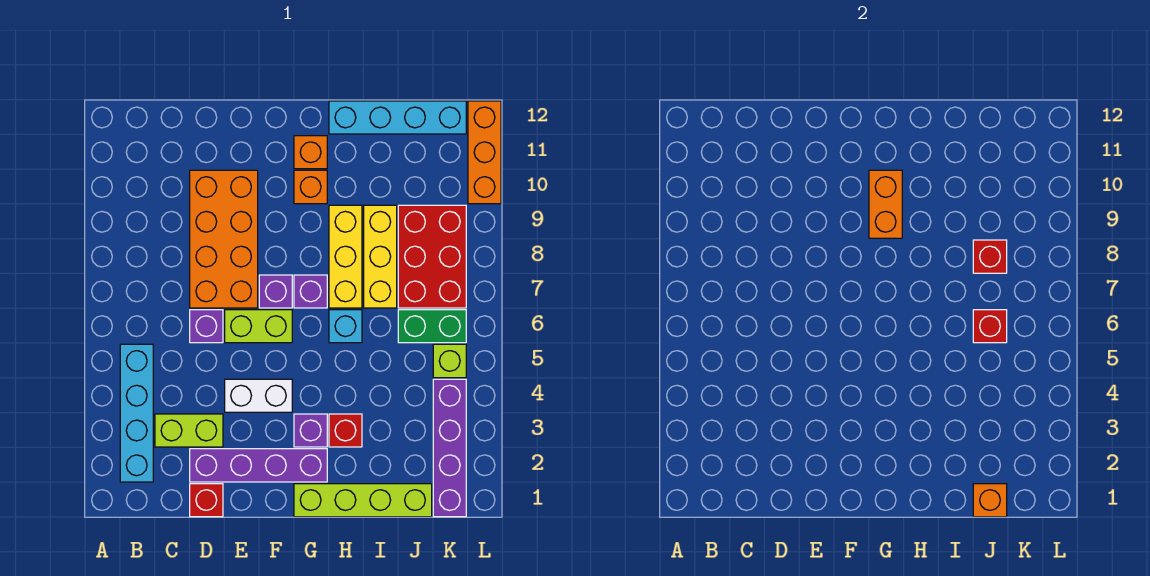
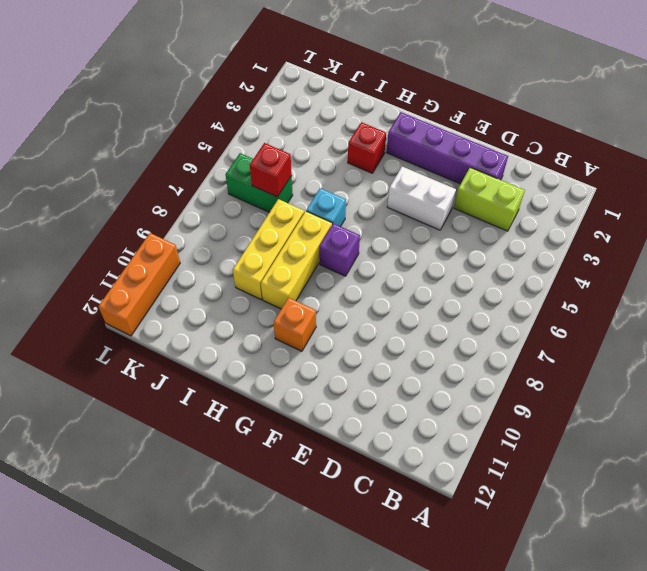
none -> cyan brick B2:B5 level 1
none -> red brick D1 level 1
none -> purple brick D6 level 1

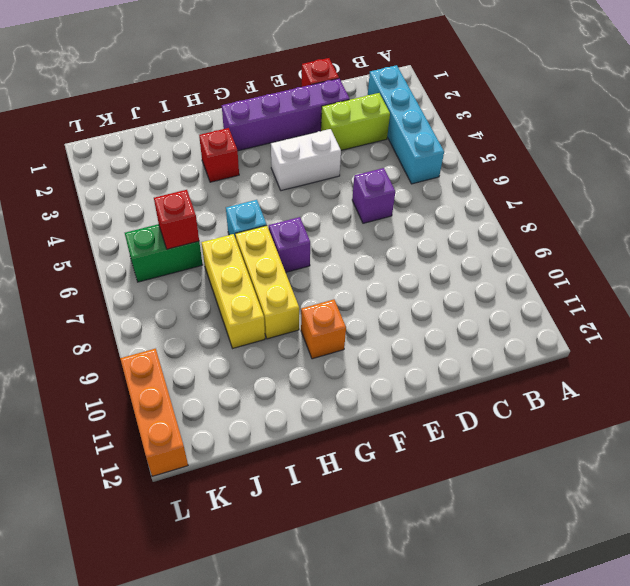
none -> orange brick D7:E10 level 1
none -> lime brick E6:F6 level 1
none -> purple brick F7 level 1

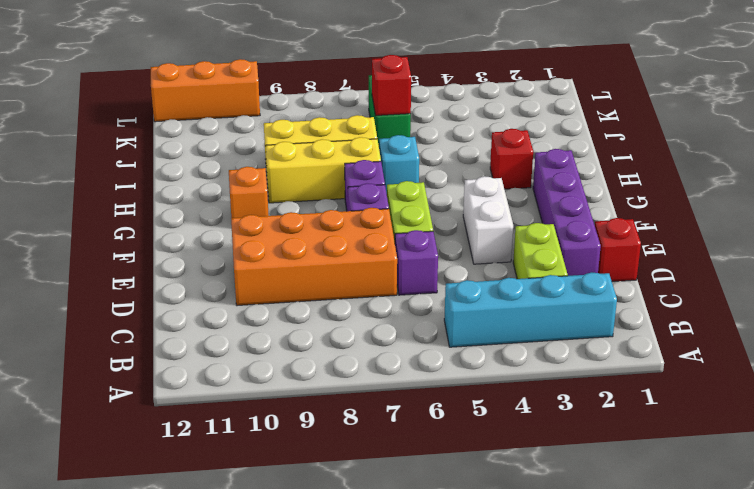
none -> lime brick G1:J1 level 1
none -> purple brick G3 level 1
none -> orange brick G11 level 1

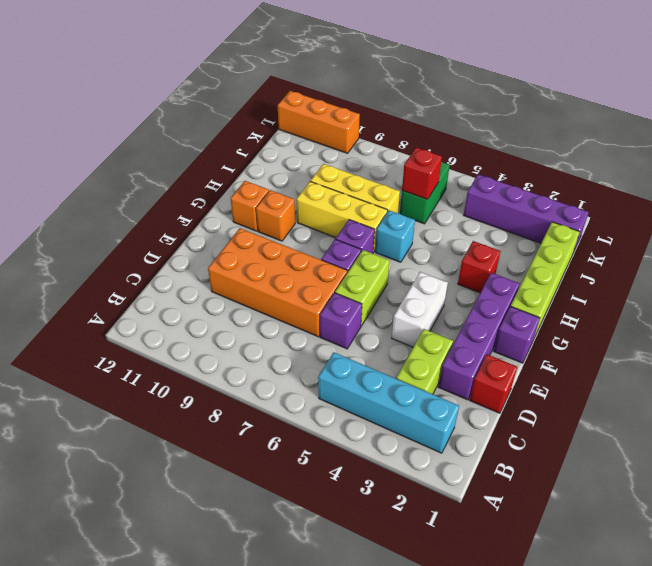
purple brick F1 level 1 -> purple brick G3 level 1
none -> cyan brick H12:K12 level 1
none -> red brick J7:K9 level 1
none -> lime brick K5 level 1

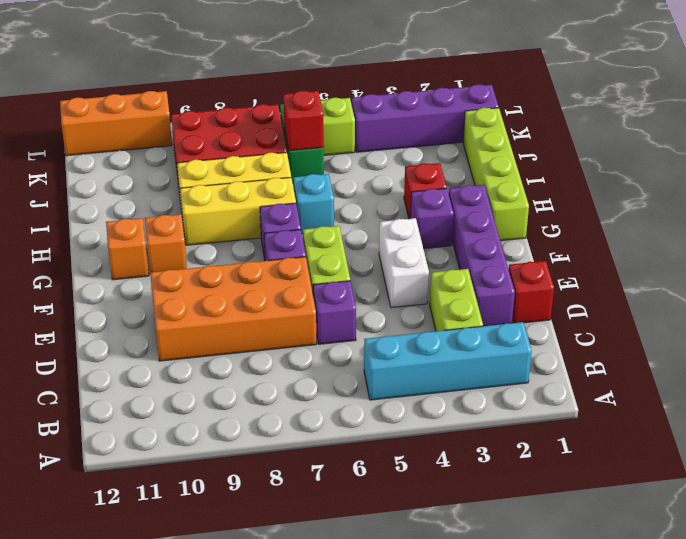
none -> cyan brick H12:K12 level 1
none -> orange brick G9:G10 level 2
none -> orange brick J1 level 2

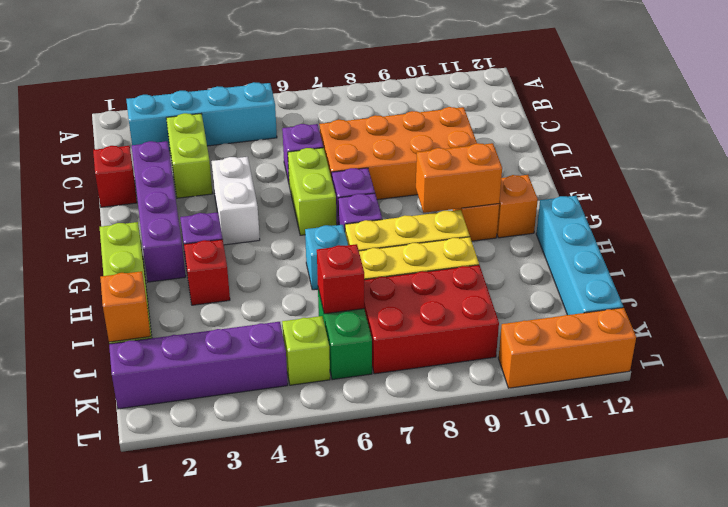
none -> red brick J8 level 2

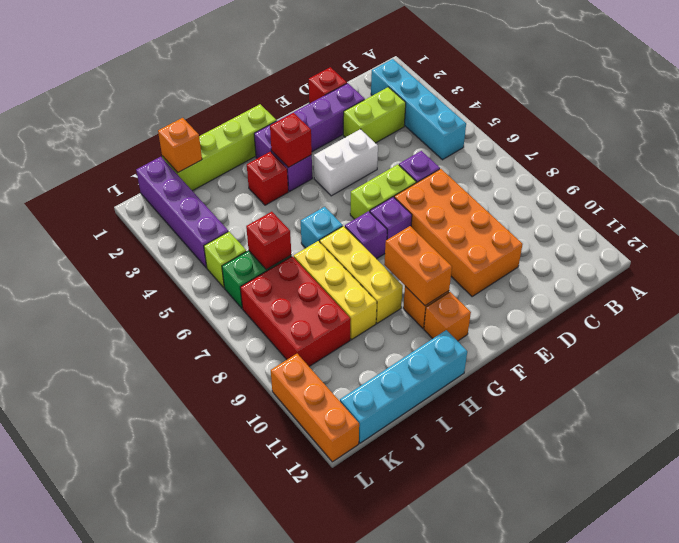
red brick G3 level 2 -> red brick J8 level 2

